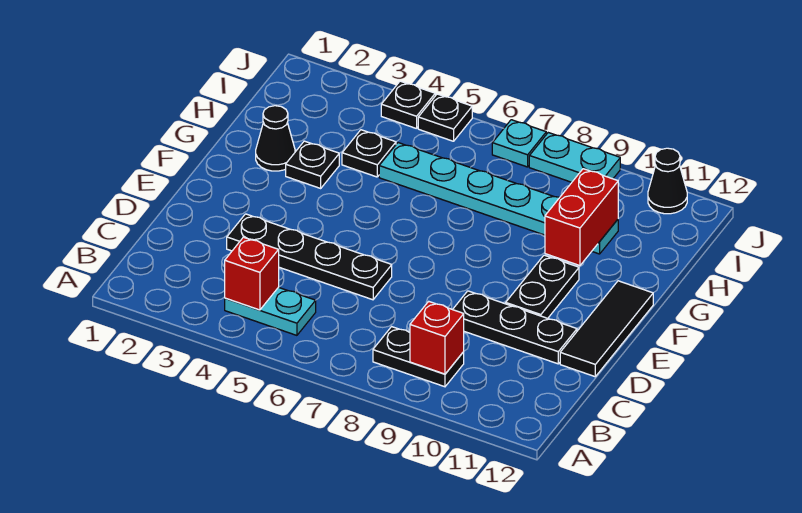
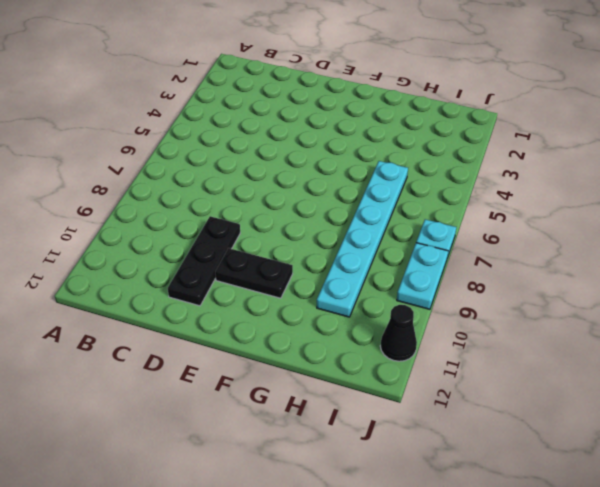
none -> cyan plate B4:B5 level 1
none -> black plate B8:B9 level 1
none -> black plate D3:D6 level 1

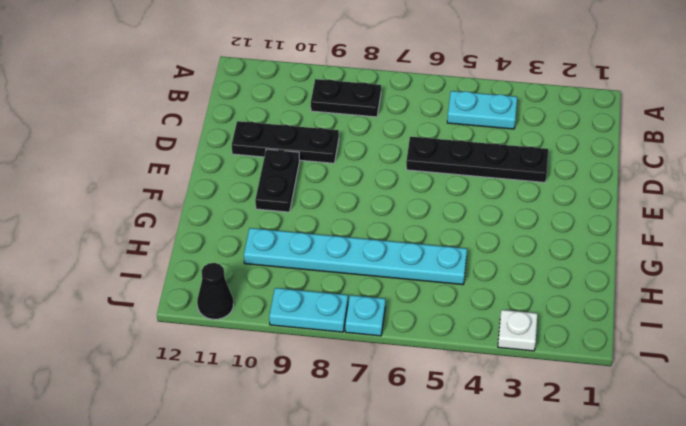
white plate J3 level 1 -> none
none -> black tile D12:F12 level 1
none -> black cone G2 level 1
none -> black plate G3 level 1

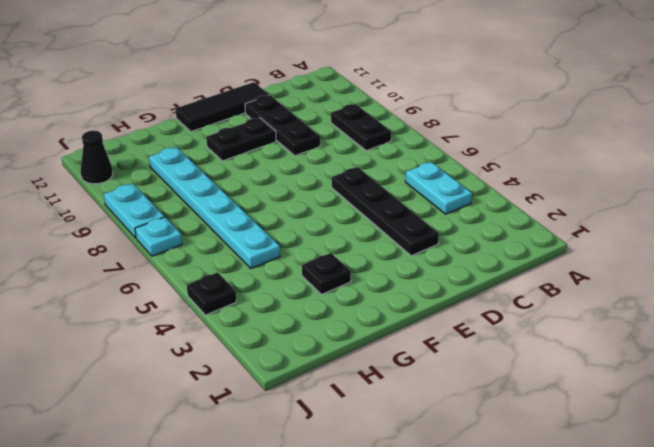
none -> black cone G2 level 1
none -> black plate H4 level 1
none -> black plate J5 level 1

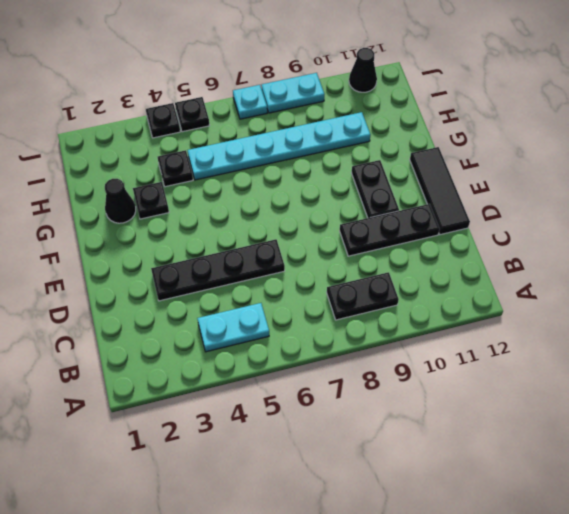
none -> red brick B4 level 2
none -> red brick B9 level 2
none -> red brick G10:H10 level 2

